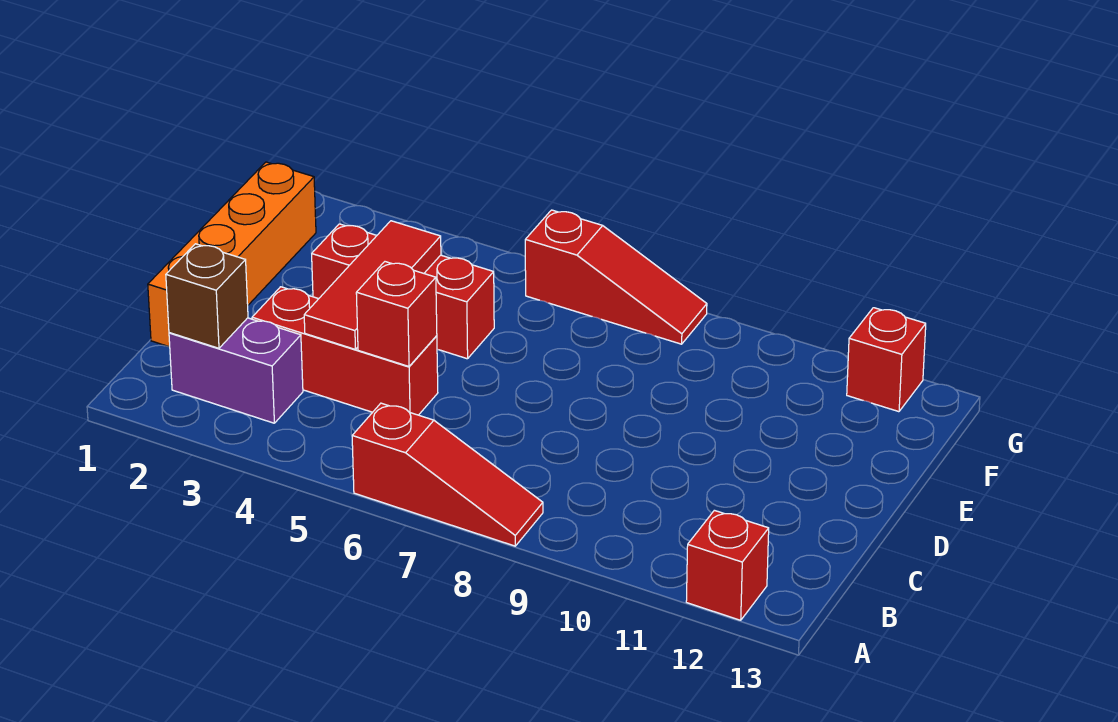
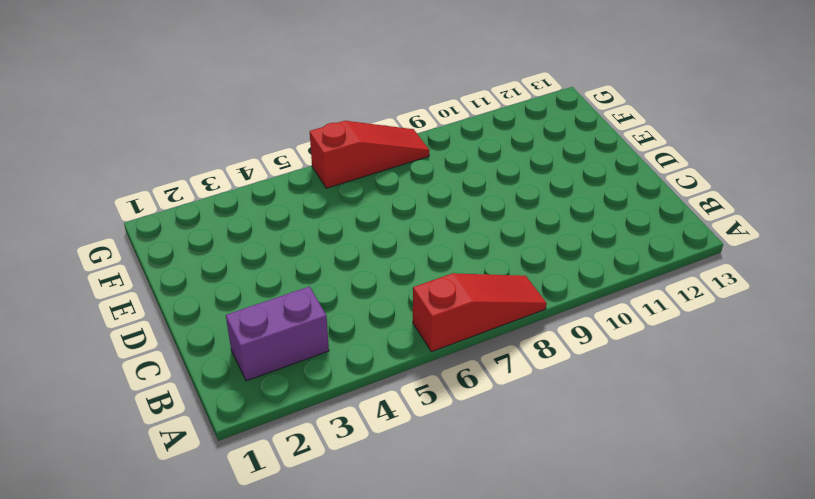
none -> red brick A12 level 1
none -> orange brick C1:F1 level 1

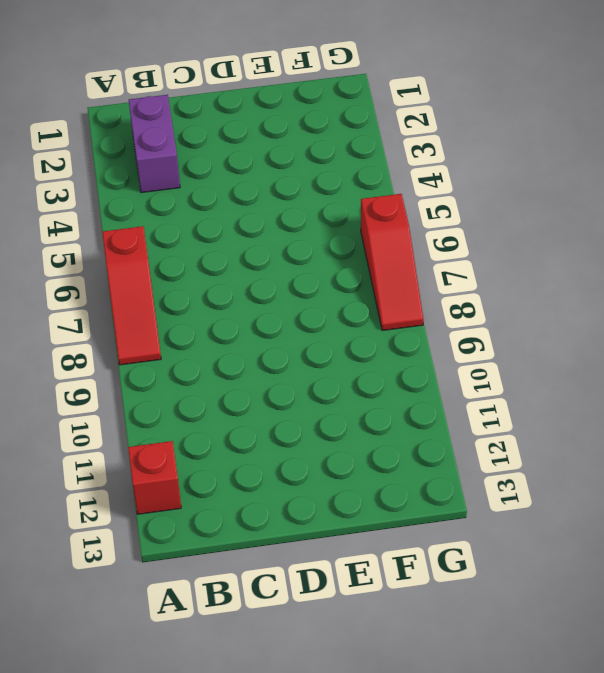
none -> orange brick C1:F1 level 1
none -> red brick C3:C5 level 1

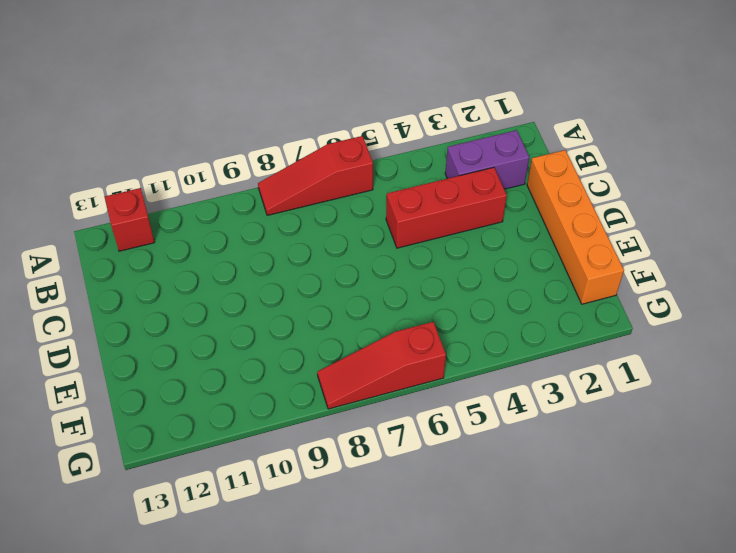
none -> red brick E3:E5 level 1
none -> red brick G12 level 1

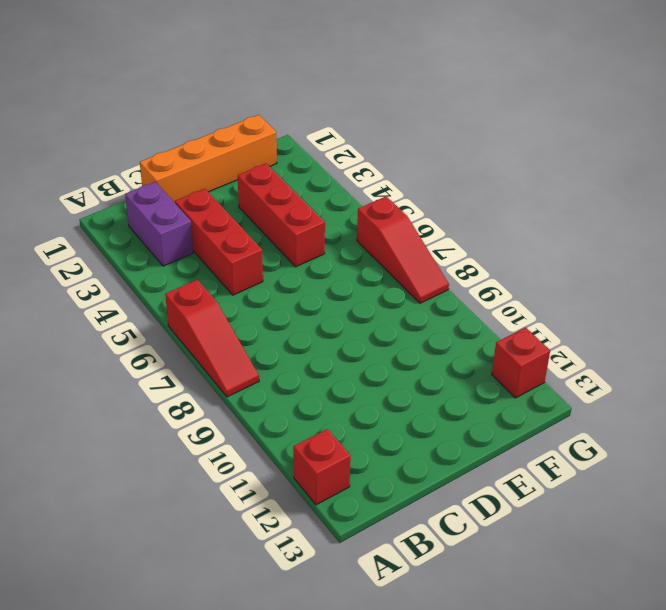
none -> brown brick B2 level 2
none -> red tile C4:E4 level 2

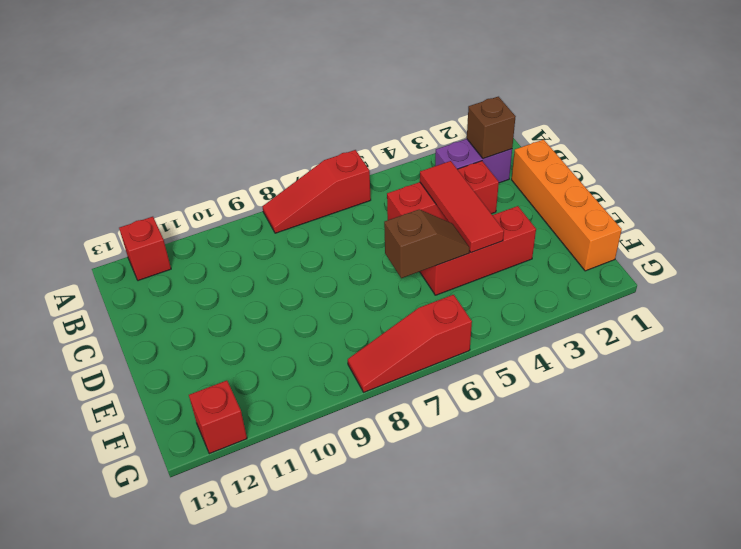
brown slope E5:E6 level 2 top 6 -> none
none -> red brick C5 level 2

